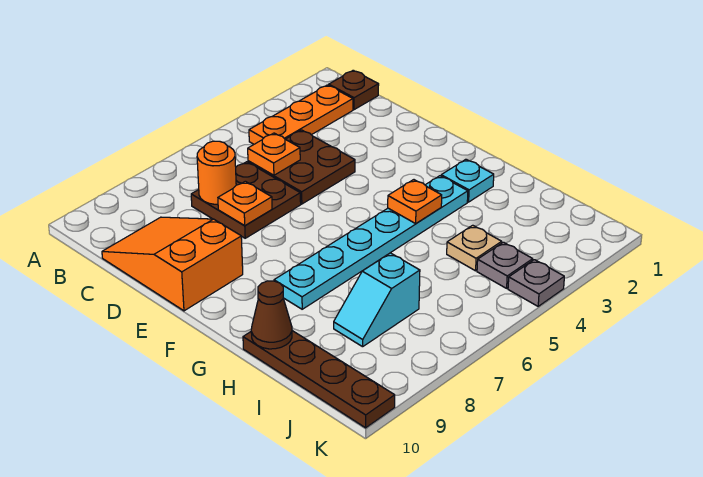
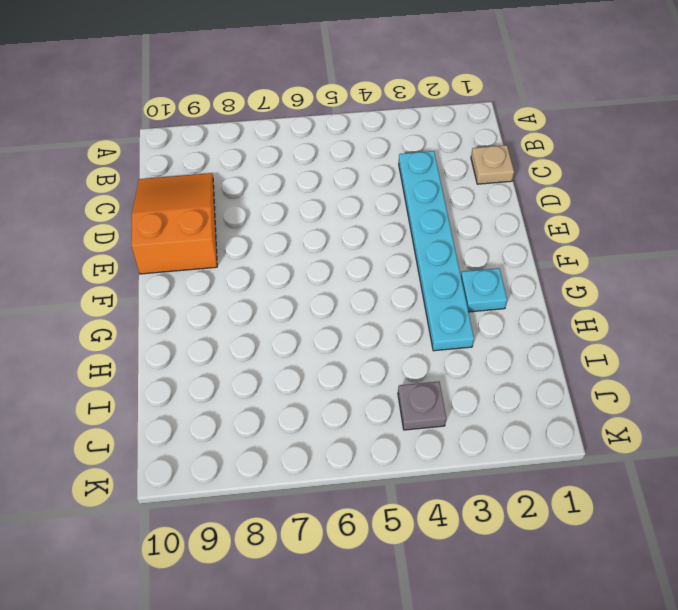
tan plate C1 level 1 -> tan plate I4 level 1
cyan plate C3:H3 level 1 -> cyan plate G3:G8 level 1
none -> brown plate B1 level 1
none -> orange plate B2:B4 level 1
none -> brown plate C4:D5 level 1

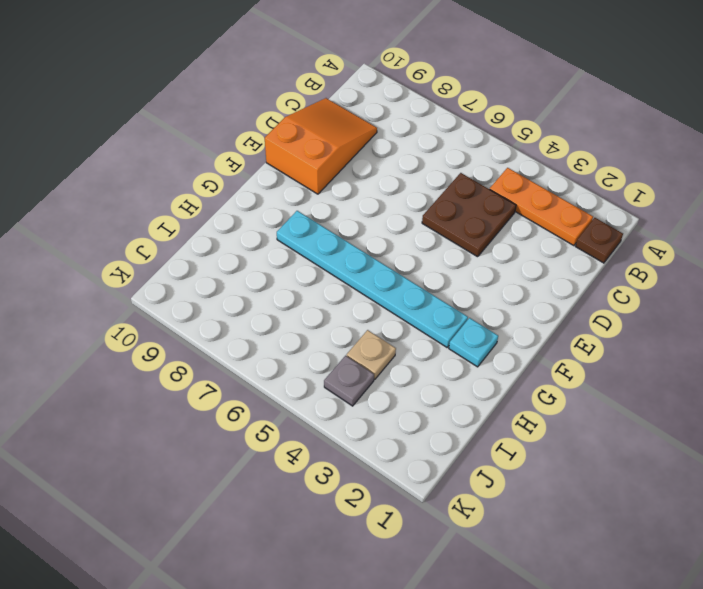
none -> brown plate C6:D7 level 1
none -> brown plate H10:K10 level 1
none -> cyan slope I7:I8 level 1 top 7

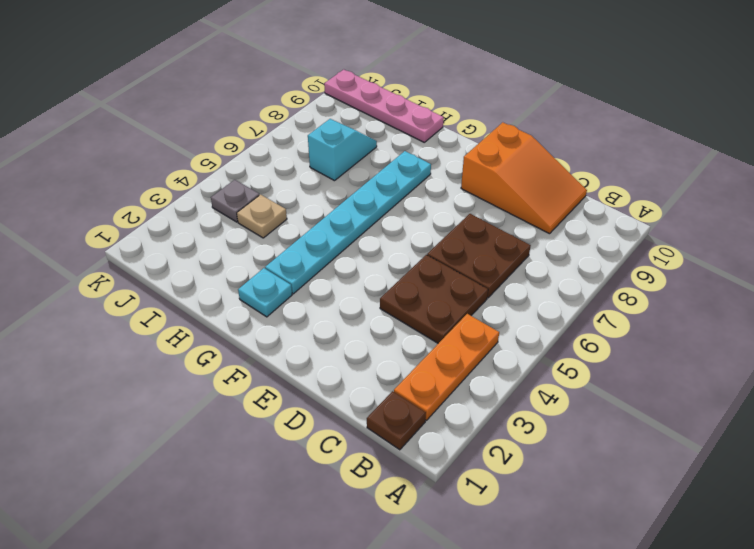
pink plate H10:K10 level 1 -> brown plate H10:K10 level 1
none -> grey plate K4 level 1
none -> orange plate C5 level 2
none -> orange round brick C7 level 2

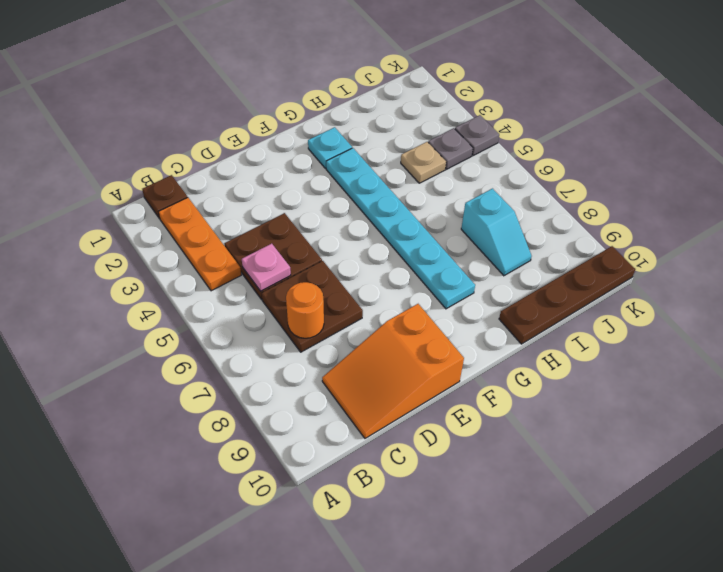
pink plate C5 level 2 -> orange plate C5 level 2
none -> orange plate D7 level 2
none -> orange plate G4 level 2
none -> brown cone H10 level 2

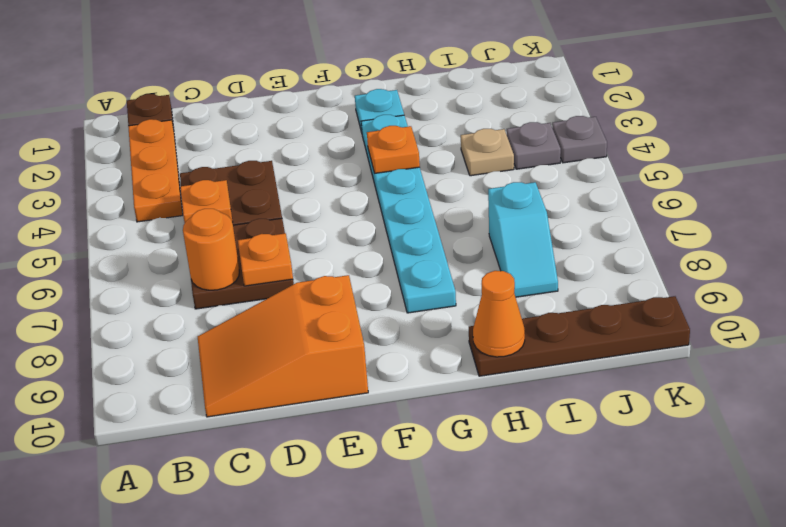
orange cone H10 level 2 -> brown cone H10 level 2

